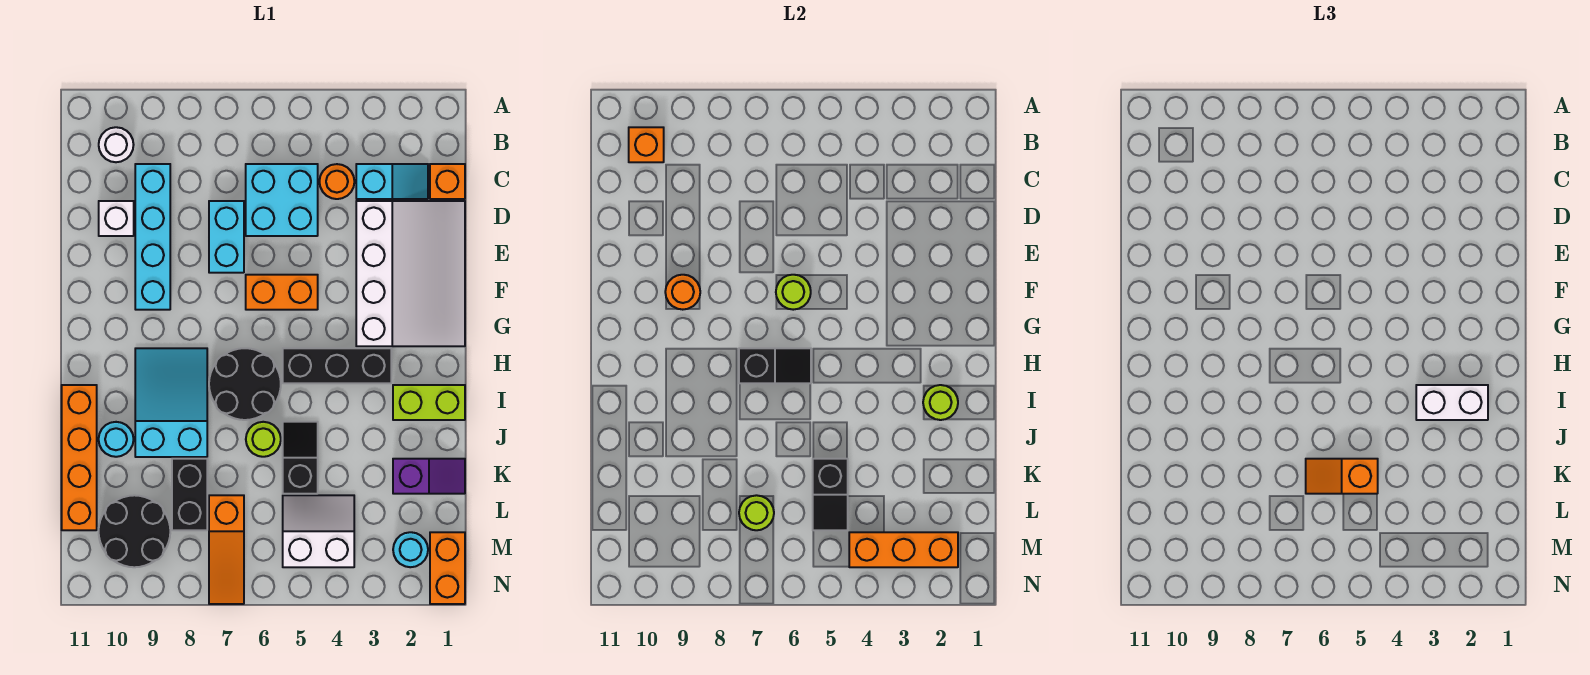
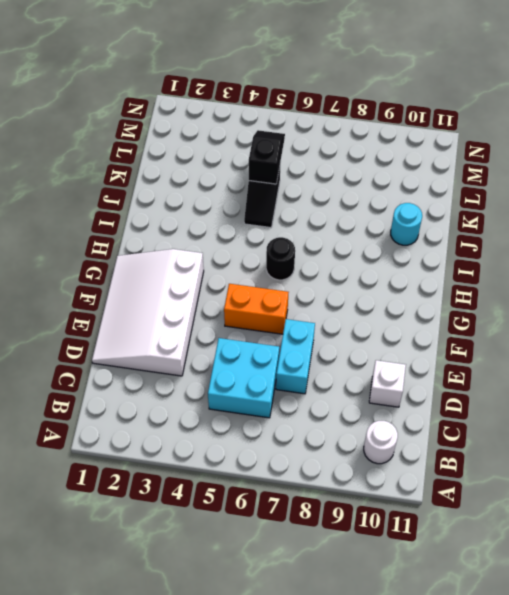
black round brick H6 level 1 -> black round brick H6:I7 level 1
none -> orange brick C1 level 1
none -> cyan slope C2:C3 level 1 top 3
none -> orange round brick C4 level 1
none -> cyan brick C9:F9 level 1

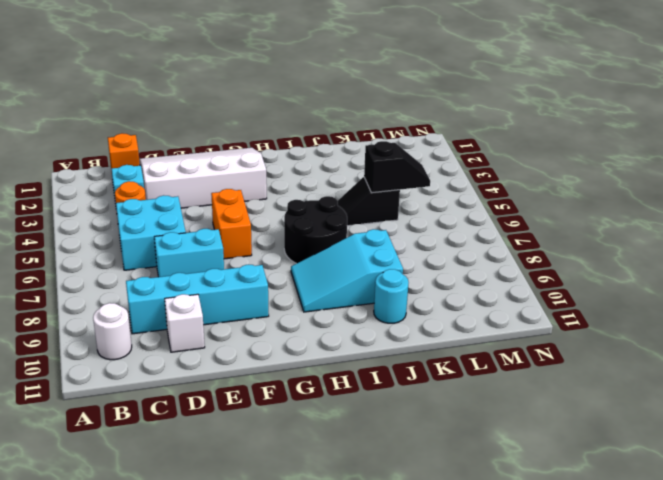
none -> black brick H3:H5 level 1
none -> lime brick I1:I2 level 1
none -> orange brick I11:L11 level 1
none -> lime round brick J6 level 1

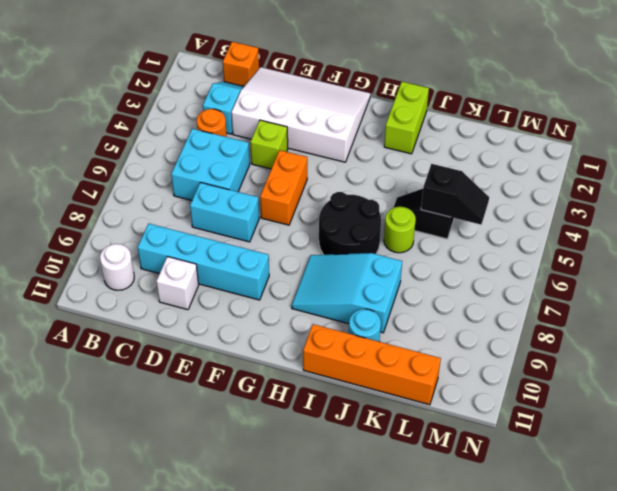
lime brick E4 level 1 -> none
none -> black brick H3:H5 level 1
none -> purple slope K1:K2 level 1 top 2
none -> black brick K8:L8 level 1
none -> white slope L4:M5 level 1 top M

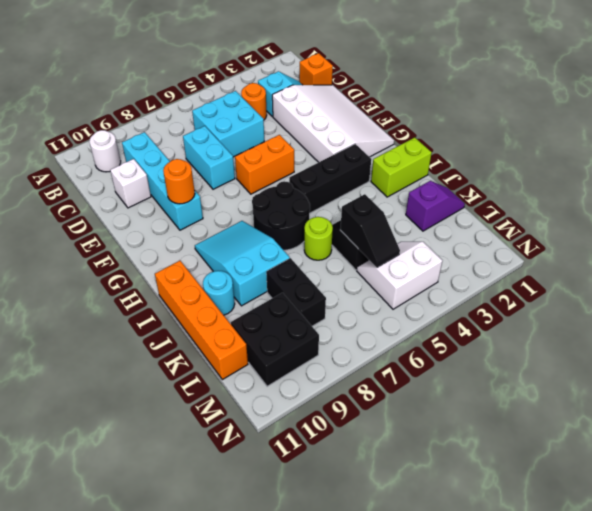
black brick L9:M10 level 1 -> black round brick L9:M10 level 1
none -> orange slope L7:N7 level 1 top L
none -> orange brick M1:N1 level 1
none -> cyan round brick M2 level 1
none -> orange brick B10 level 2

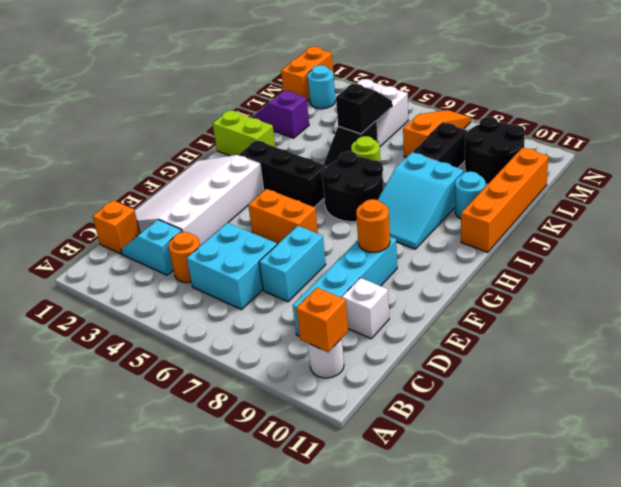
none -> lime round brick F6 level 2
none -> black slope H6:H7 level 2 top 7
none -> lime round brick I2 level 2
none -> lime round brick L7 level 2

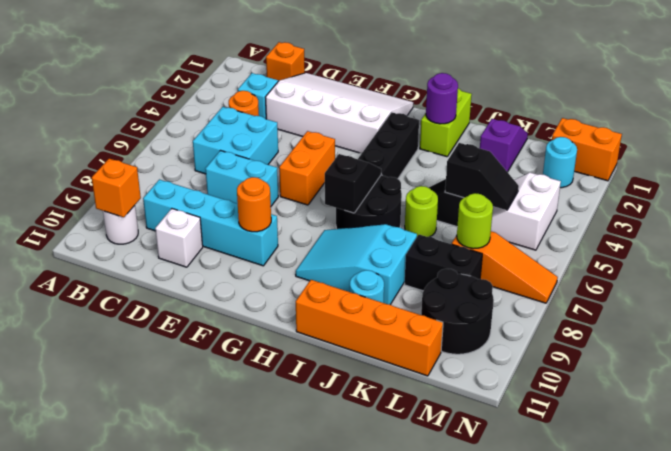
purple round brick I2 level 2 -> lime round brick I2 level 2
none -> lime round brick F6 level 2
none -> orange brick M2:M4 level 2
none -> white brick I2:I3 level 3
none -> orange slope K5:K6 level 3 top 5

